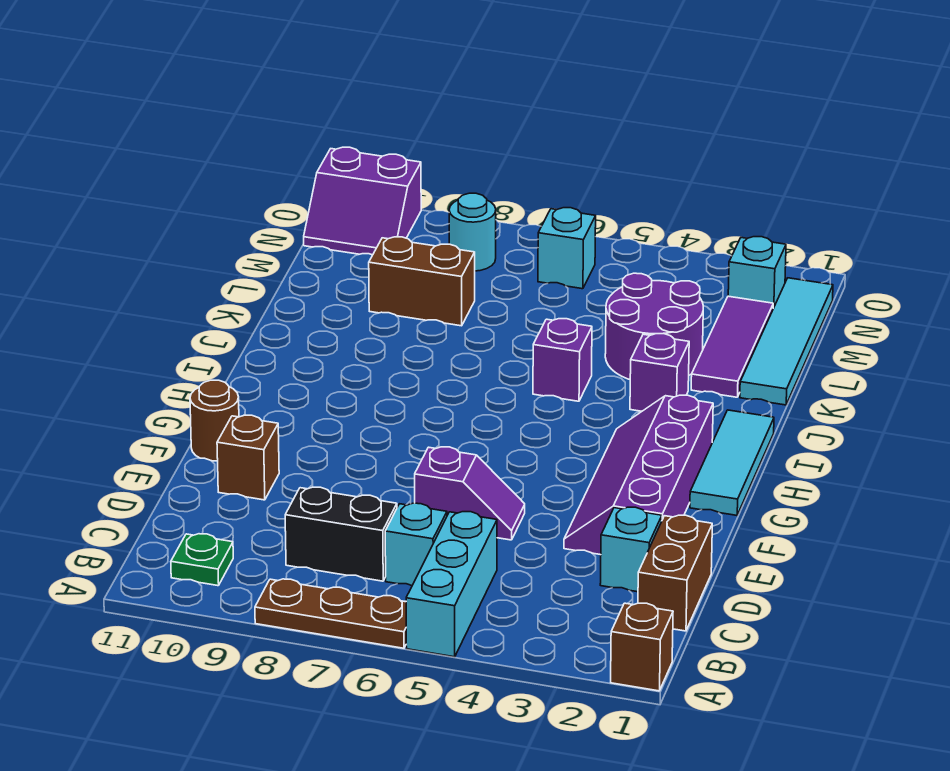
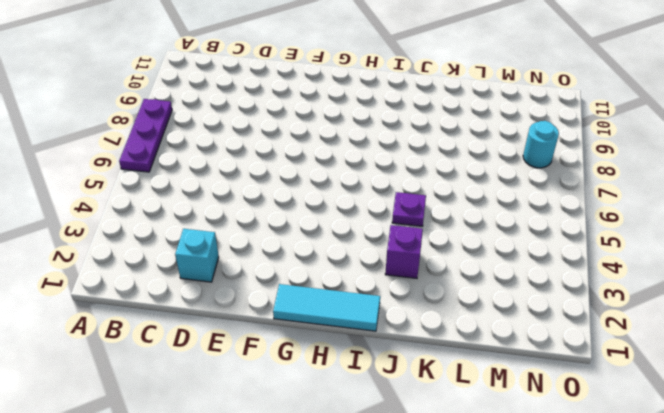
purple plate A6:A8 level 1 -> brown plate A6:A8 level 1
purple plate J5 level 1 -> purple brick J5 level 1
none -> brown brick A1 level 1
none -> cyan brick A5:C5 level 1
none -> green plate B10 level 1

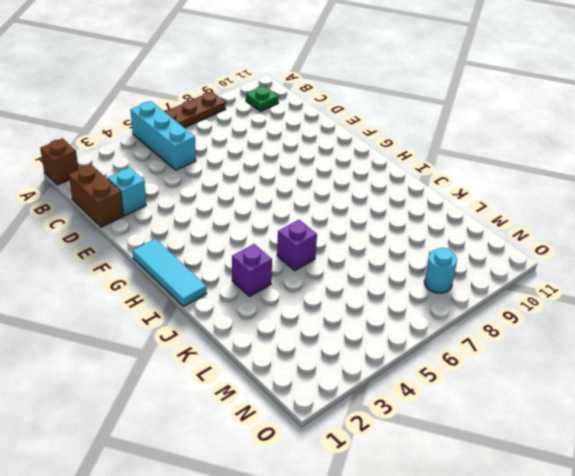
none -> cyan brick C6 level 1
none -> black brick C7:C8 level 1
none -> purple slope E2:H3 level 1 top 2

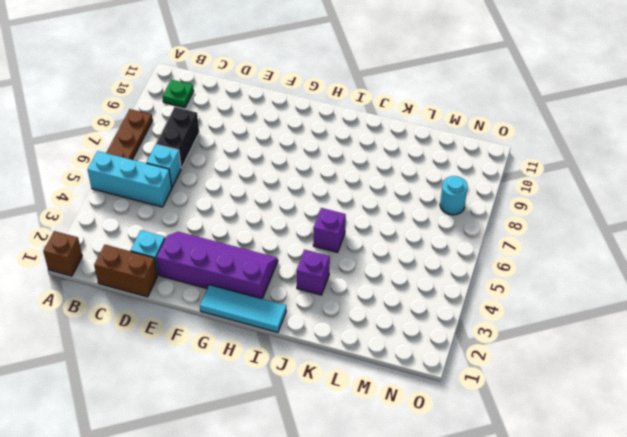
none -> purple slope E5:E6 level 1 top 6
none -> brown brick E10 level 1
none -> brown round brick F11 level 1

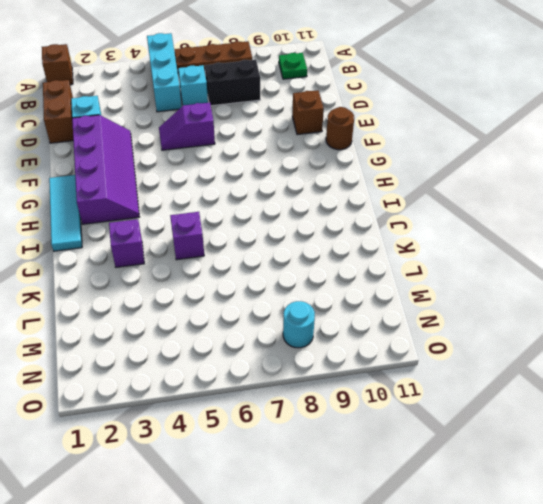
none -> cyan tile K1:N1 level 1
none -> purple tile K2:M2 level 1
none -> purple round brick K3:L4 level 1

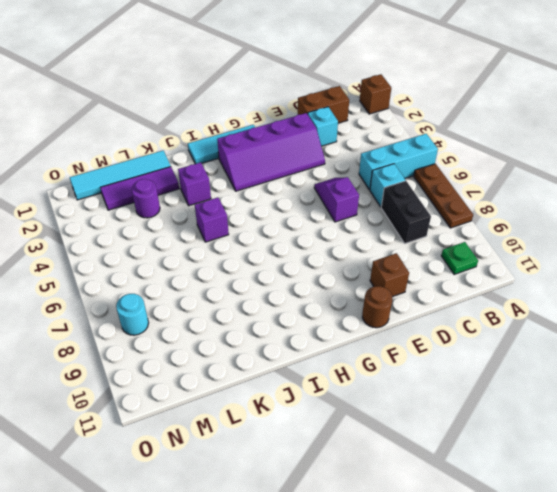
purple round brick L3 level 1 -> purple round brick K3:L4 level 1
none -> brown brick L8:L9 level 1
none -> cyan brick N2 level 1
none -> cyan brick N6 level 1

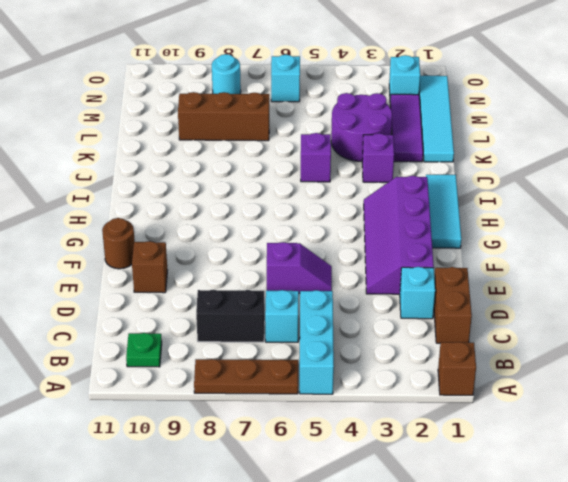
brown brick L7:L9 level 1 -> brown brick L8:L9 level 1
none -> purple slope N10:O11 level 1 top O

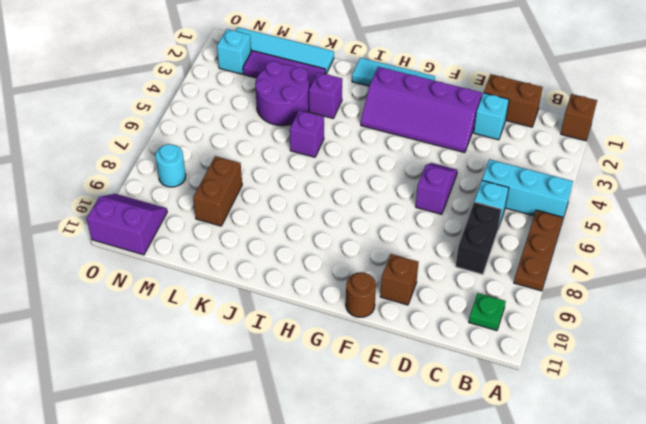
purple slope N10:O11 level 1 top 11 -> purple slope N10:O11 level 1 top O
none -> cyan brick N6 level 1

